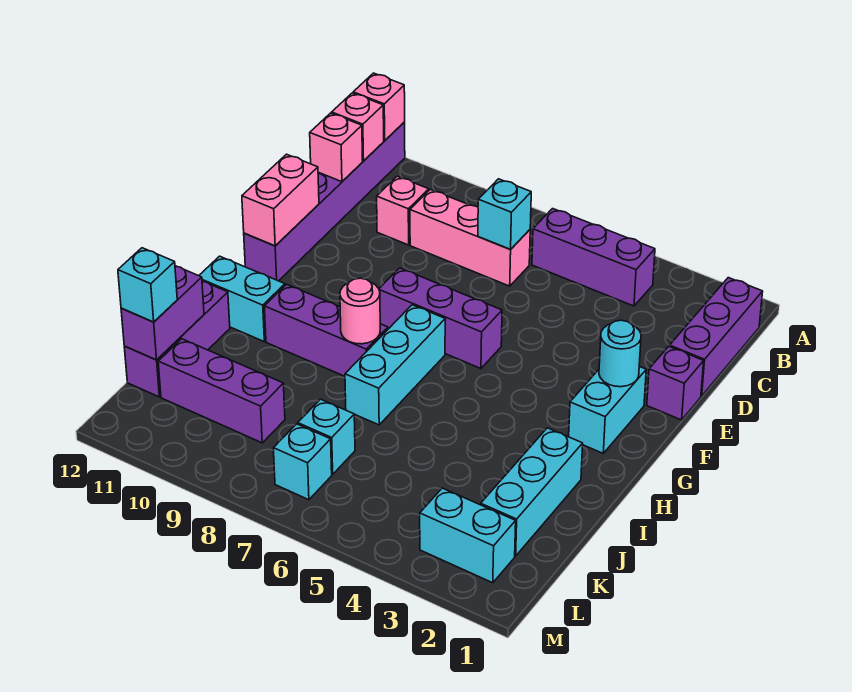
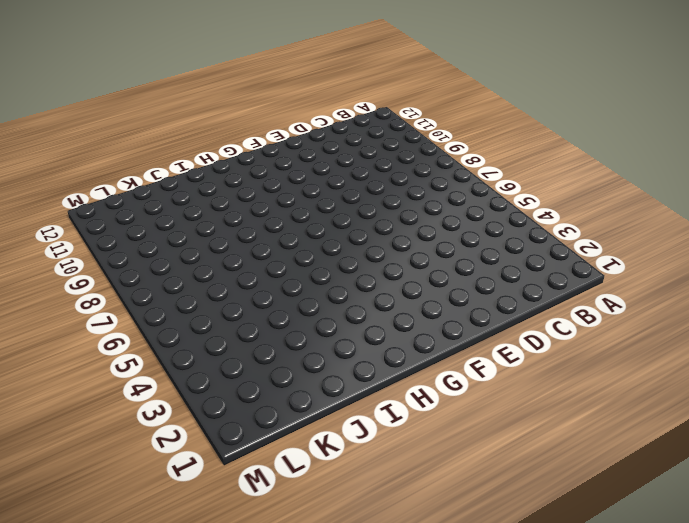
none -> purple brick A12:F12 level 1
none -> purple brick B1:D1 level 1
none -> purple brick B4:B6 level 1

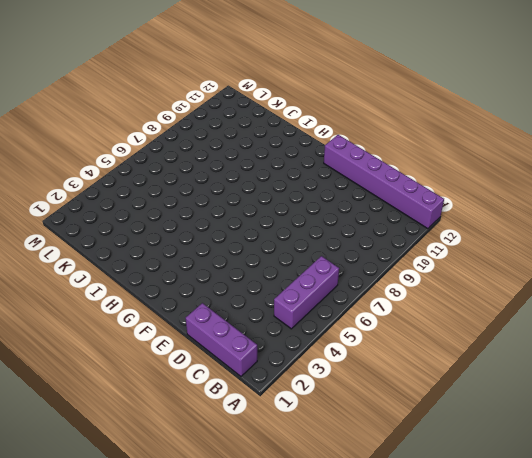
none -> pink brick C7:C9 level 1
none -> pink brick C10 level 1
none -> purple brick E1 level 1

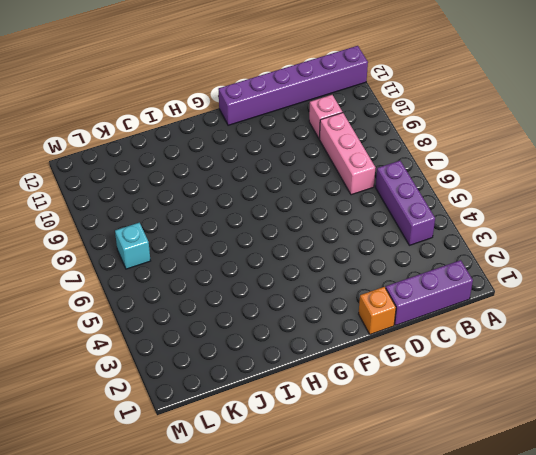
orange brick E1 level 1 -> purple brick E1 level 1
none -> cyan brick F2:G2 level 1
none -> purple brick F6:F8 level 1
none -> cyan brick G7:I7 level 1

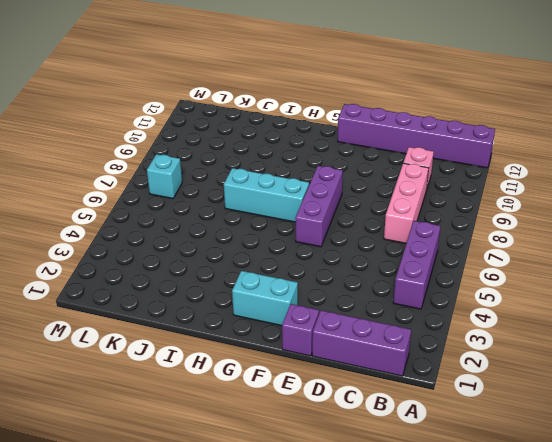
none -> purple brick H8:H10 level 1
none -> cyan brick H11:H12 level 1
none -> cyan brick I2:K2 level 1

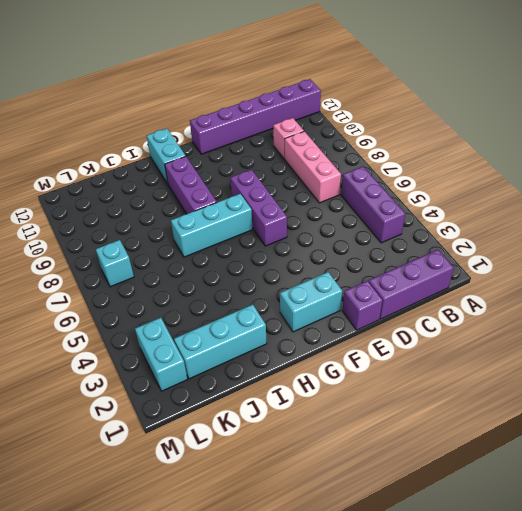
none -> purple brick I12:K12 level 1
none -> cyan brick K7 level 1
none -> purple brick K9:K11 level 1

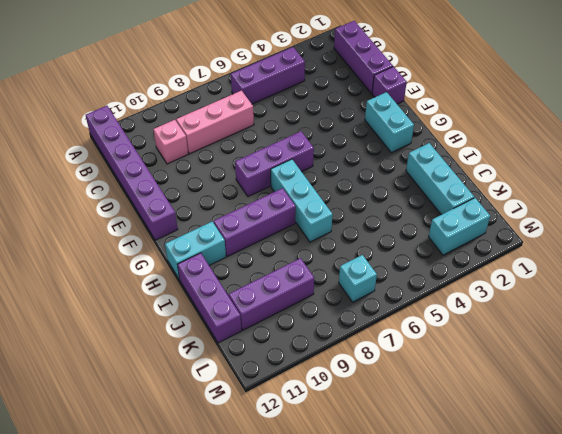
none -> cyan brick K7 level 1
none -> pink brick A12 level 2
none -> pink brick B12 level 2

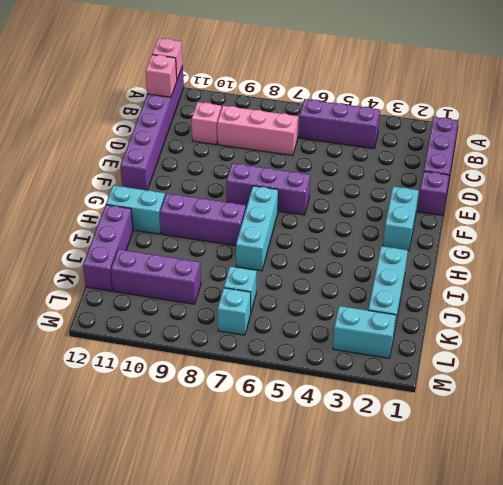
none -> cyan brick C7 level 2
none -> pink brick C12 level 2
none -> pink brick E12:F12 level 2

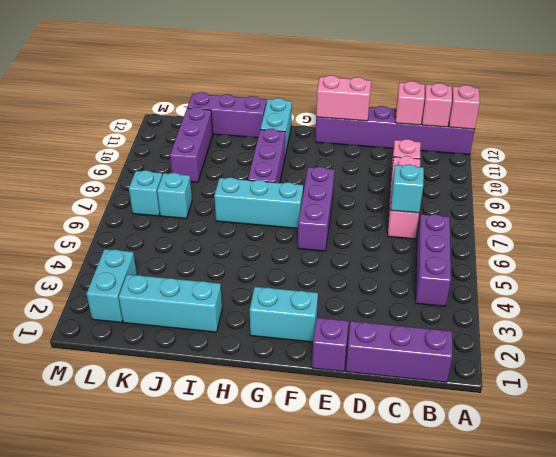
none -> cyan round brick F2 level 2
none -> pink round brick H8 level 2
none -> purple brick J12:K12 level 2

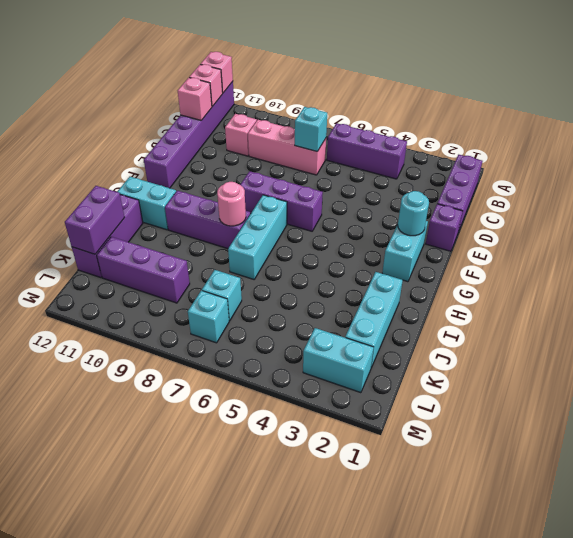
none -> pink brick E12:F12 level 2
none -> cyan brick K12 level 3

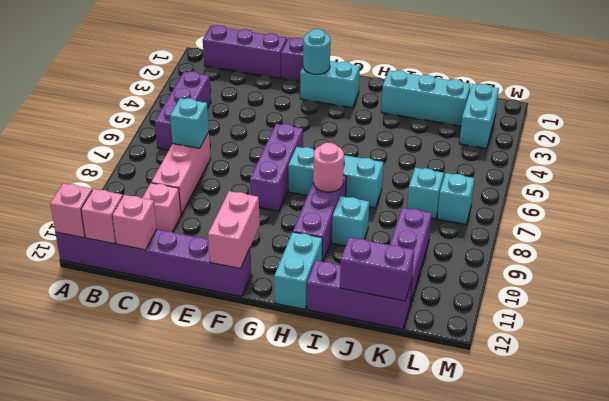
pink brick F11:F12 level 2 -> pink brick E12:F12 level 2
cyan brick I9 level 1 -> cyan brick K12 level 3

